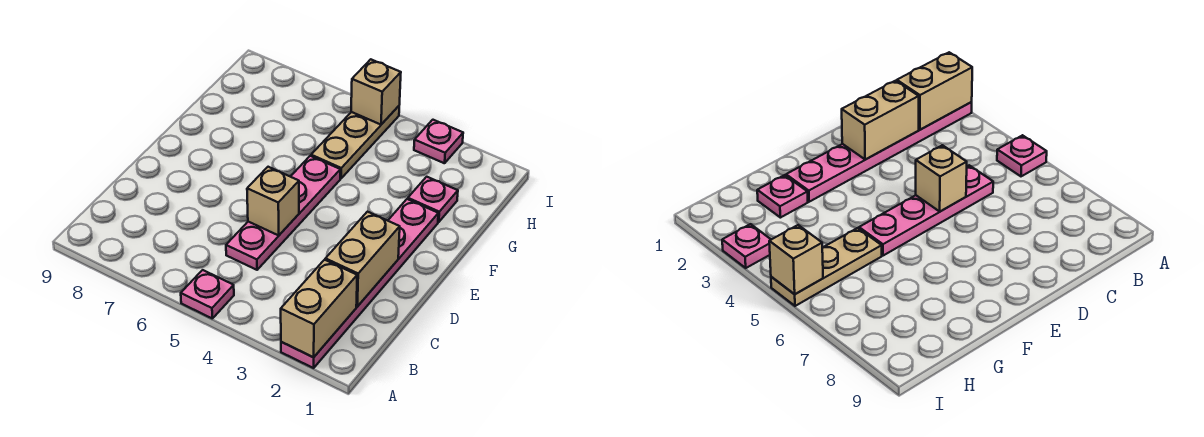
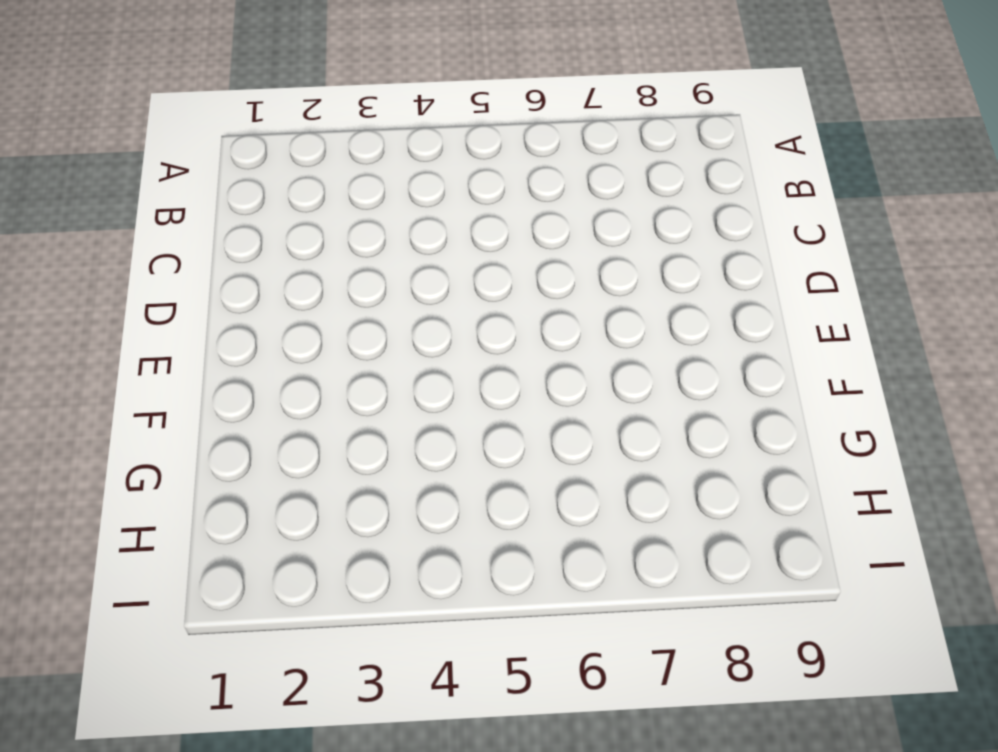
none -> pink plate A2:F2 level 1
none -> pink plate A5 level 1

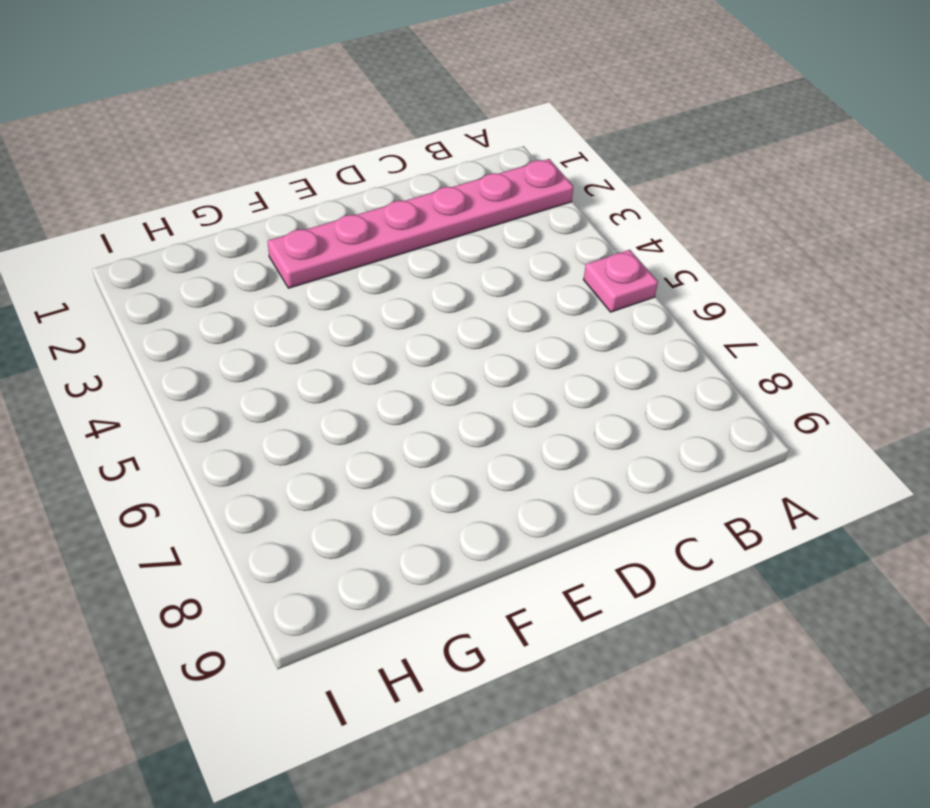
none -> pink plate C5:F5 level 1
none -> pink plate G2 level 1

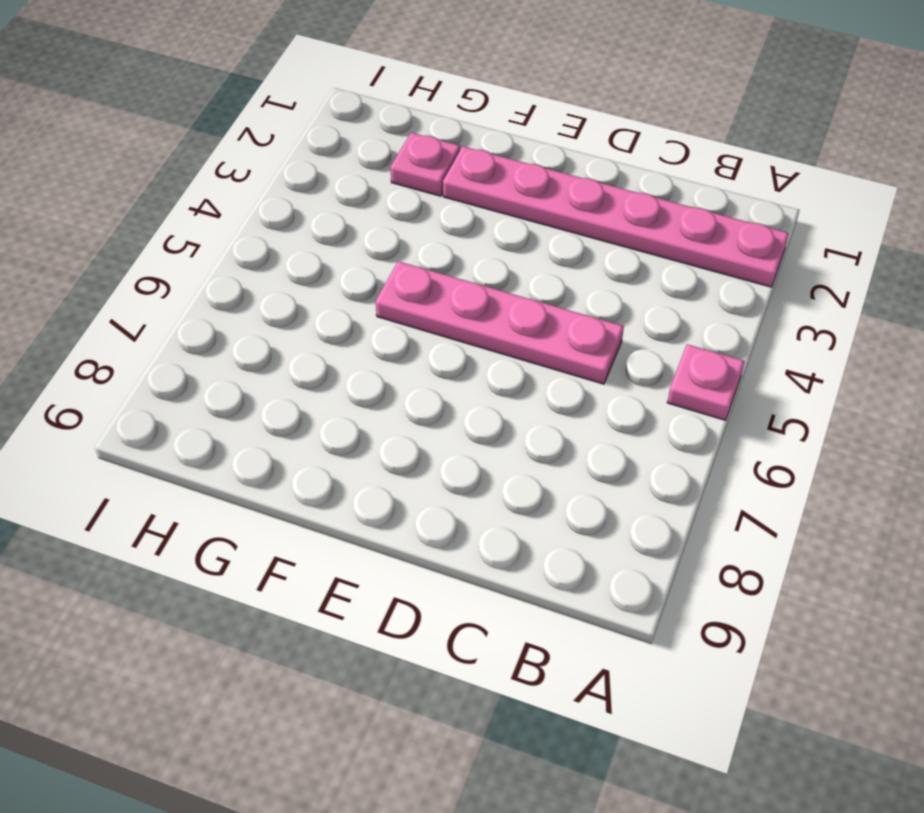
none -> tan plate G5:I5 level 1
none -> pink plate I3 level 1

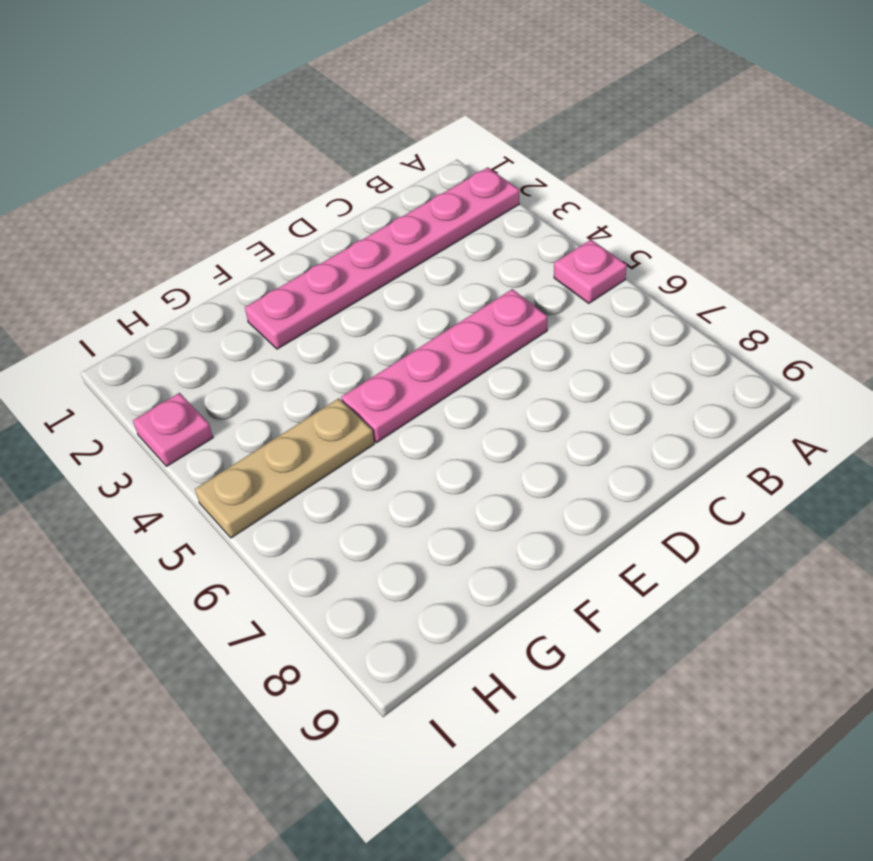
none -> pink plate G2 level 1
none -> tan brick A2:B2 level 2

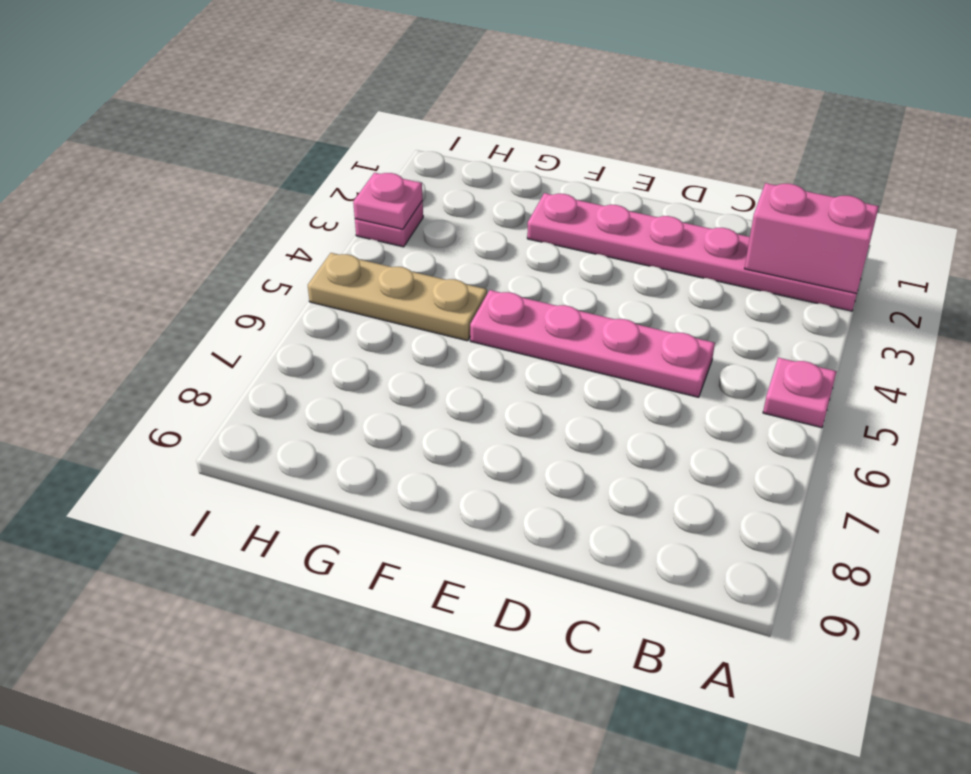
pink brick A2:B2 level 2 -> tan brick A2:B2 level 2
pink plate I3 level 2 -> pink plate G2 level 1
none -> tan brick C2:D2 level 2
none -> tan brick D5 level 2

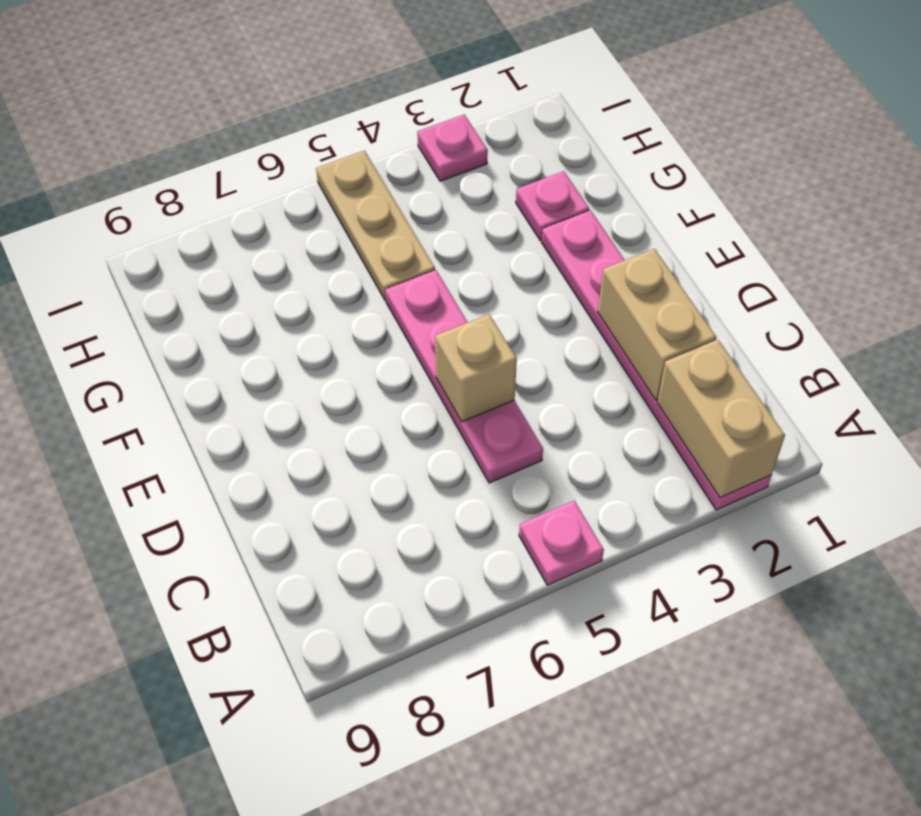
none -> tan brick I5 level 2

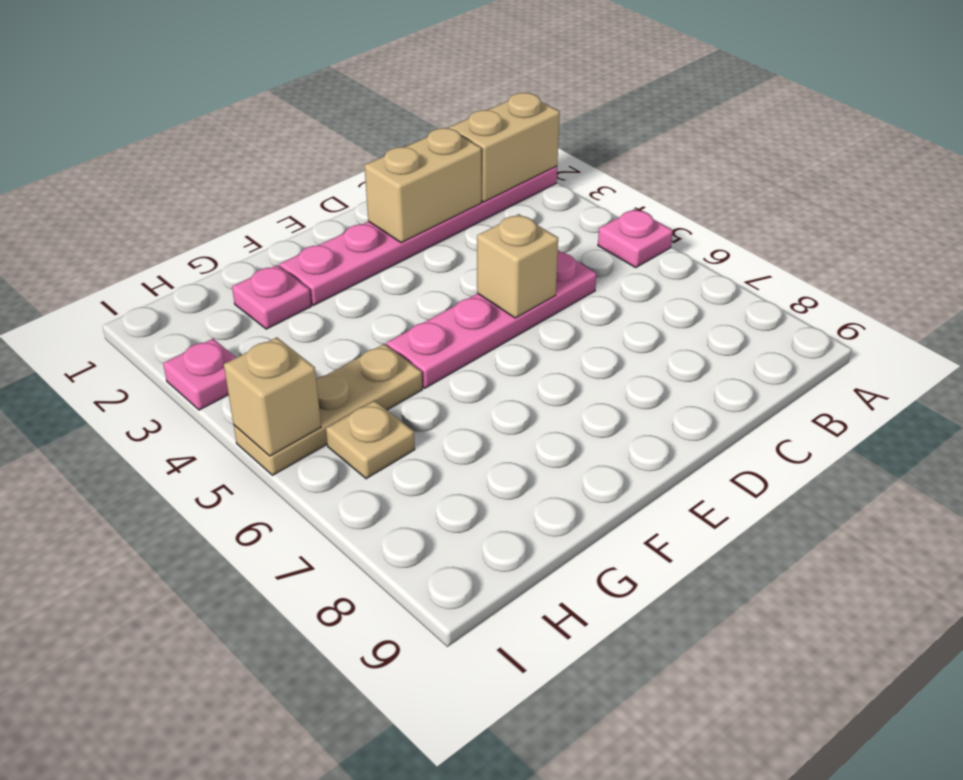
tan plate H6 level 1 -> none

